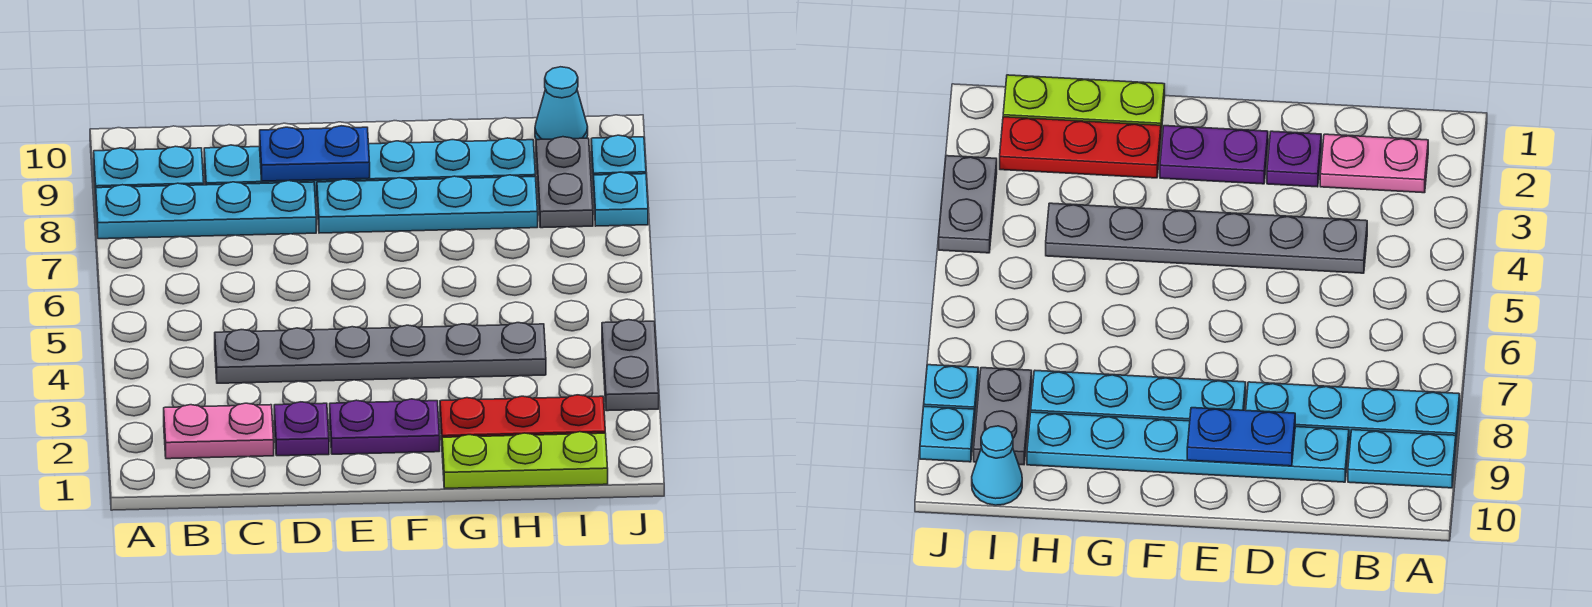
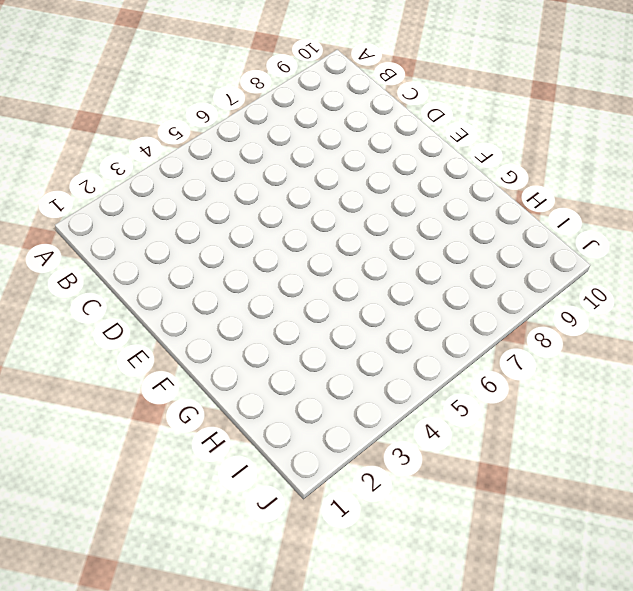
none -> cyan plate A8:D8 level 1
none -> cyan plate A9:B9 level 1
none -> pink plate B2:C2 level 1

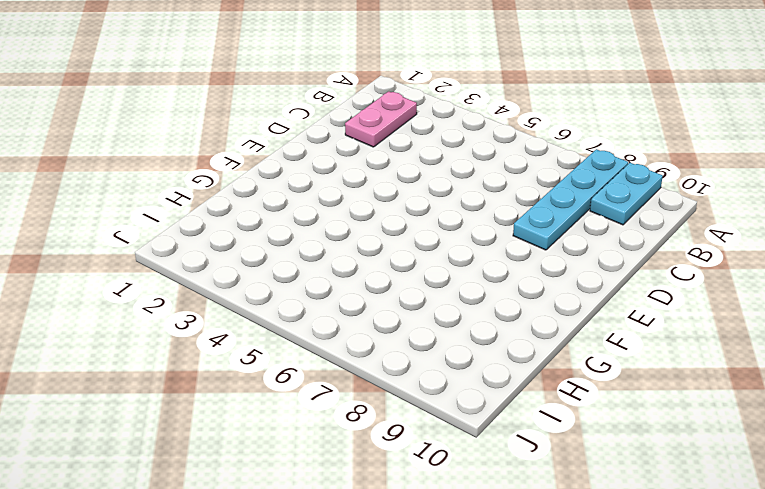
none -> grey plate C4:H4 level 1
none -> cyan plate C9:H9 level 1
none -> purple plate D2 level 1

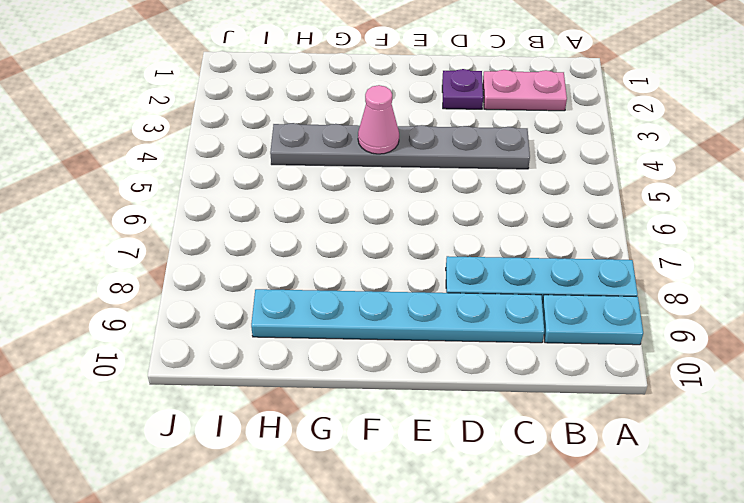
pink cone F4 level 2 -> none
none -> purple plate E2:F2 level 1
none -> cyan plate E8:H8 level 1
none -> lime plate G1:I1 level 1

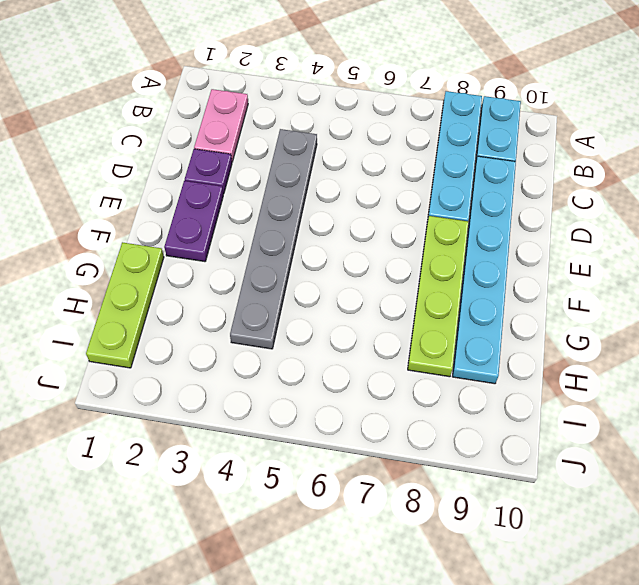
lime plate E8:H8 level 1 -> cyan plate E8:H8 level 1
none -> red plate G2:I2 level 1
none -> grey plate I8:I9 level 1
none -> cyan cone I10 level 1

